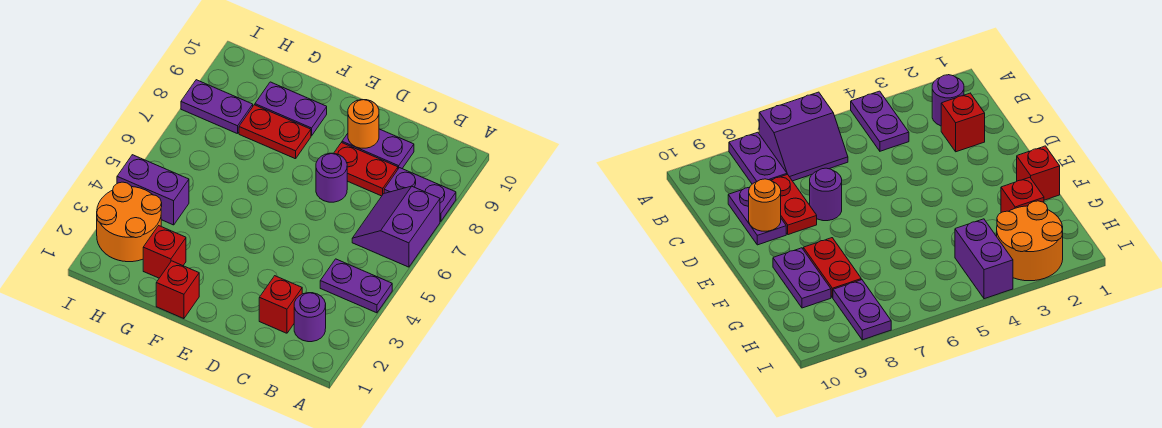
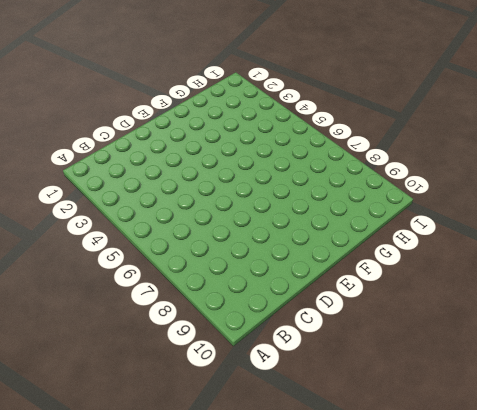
none -> purple plate A4:B4 level 1
none -> purple slope A6:B7 level 1 top A
none -> purple plate A8:B8 level 1

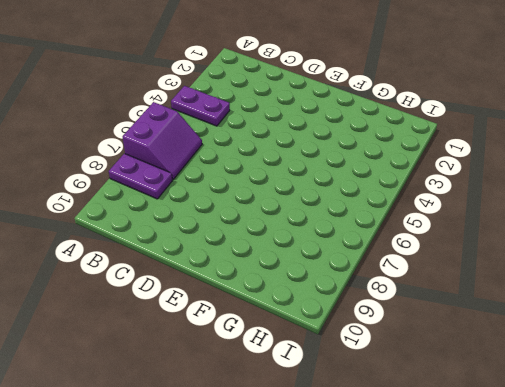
none -> purple round brick B2 level 1
none -> red brick C2 level 1
none -> red plate C8:D8 level 1

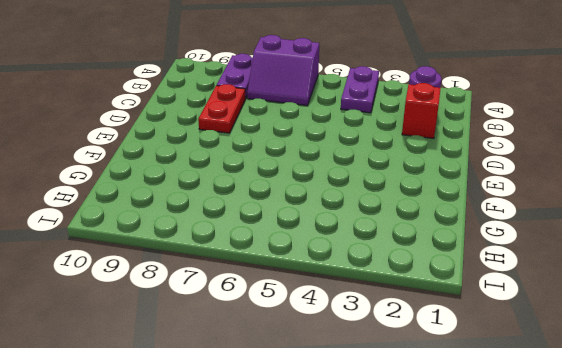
none -> purple plate C9:D9 level 1
none -> purple round brick D7 level 1
none -> red brick F1 level 1

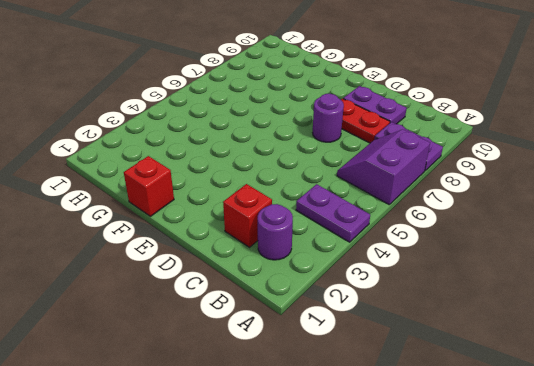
none -> red plate F8:G8 level 1
none -> purple plate F9:G9 level 1
none -> red brick G2 level 1

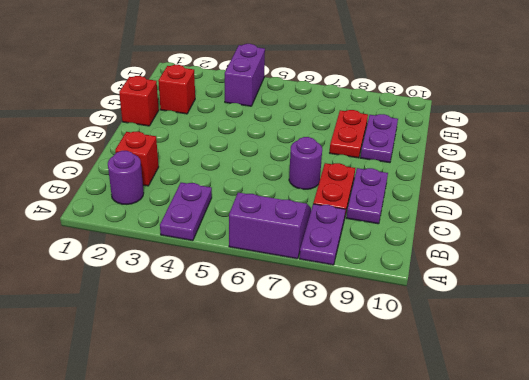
none -> orange round brick H2:I3 level 1
none -> purple plate H8:I8 level 1
none -> orange round brick D9 level 2

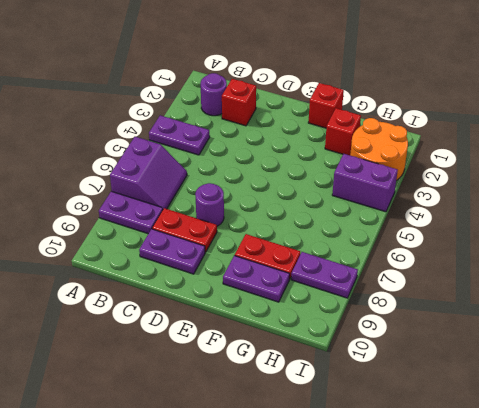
none -> orange round brick D9 level 2

